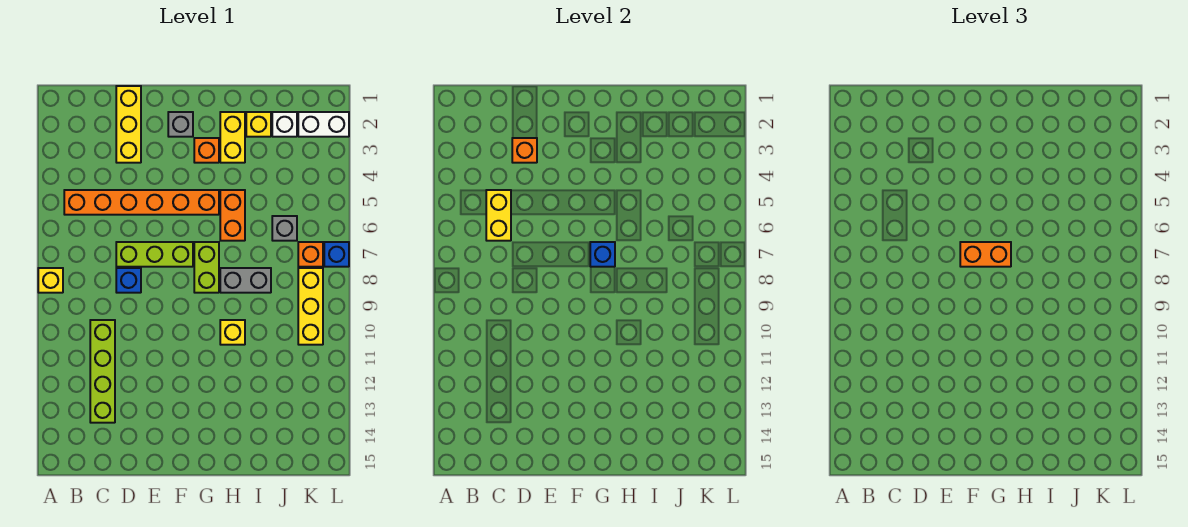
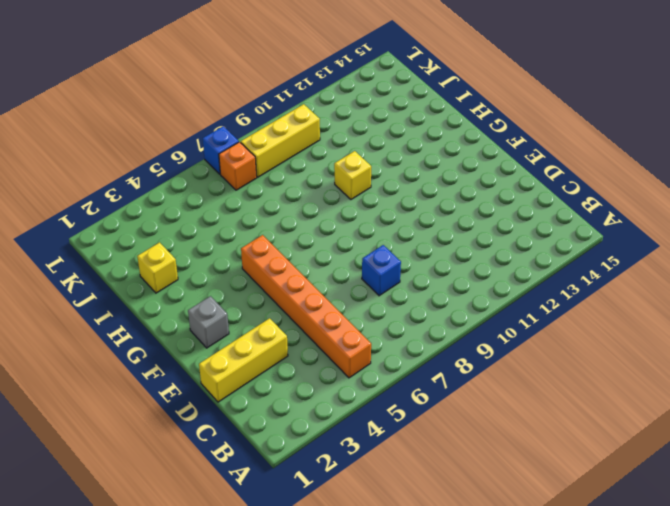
none -> yellow brick A8 level 1
none -> lime brick C10:C13 level 1
none -> lime brick D7:F7 level 1

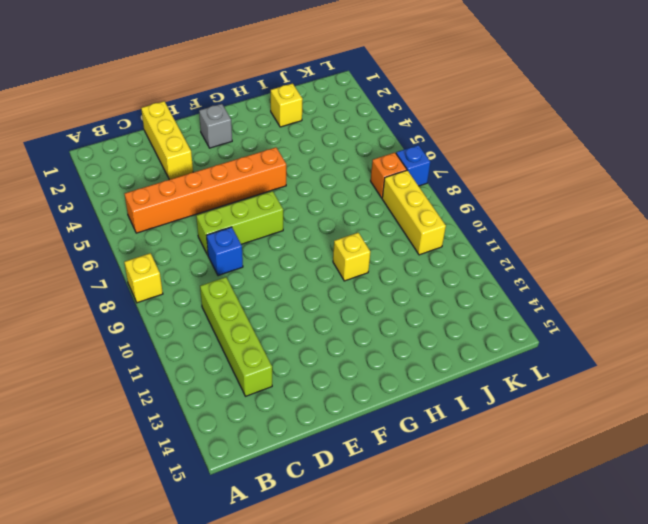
none -> orange brick G3 level 1
none -> lime brick G7:G8 level 1
none -> yellow brick H2:H3 level 1

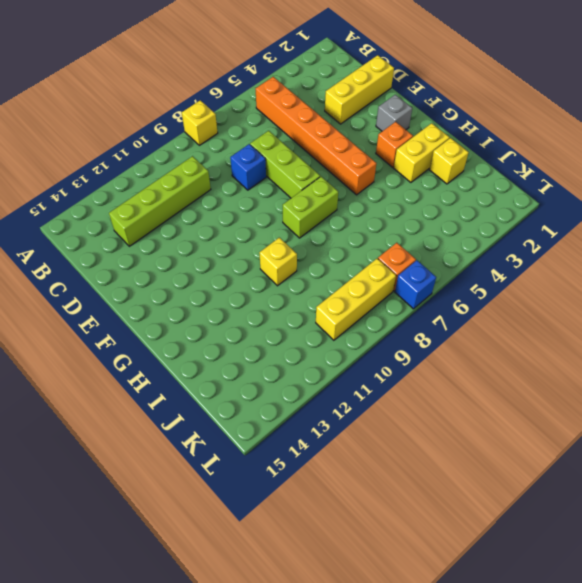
none -> orange brick H5:H6 level 1
none -> grey brick H8:I8 level 1
none -> white brick J2 level 1

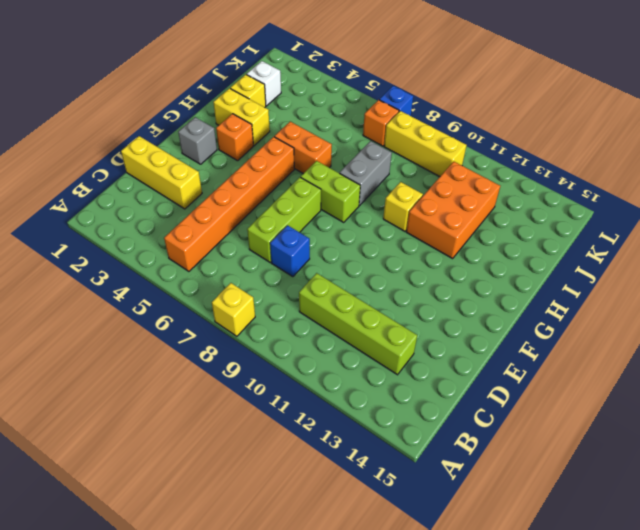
orange brick H11:J12 level 1 -> none
none -> grey brick J6 level 1
none -> white brick K2:L2 level 1
none -> yellow brick C5:C6 level 2

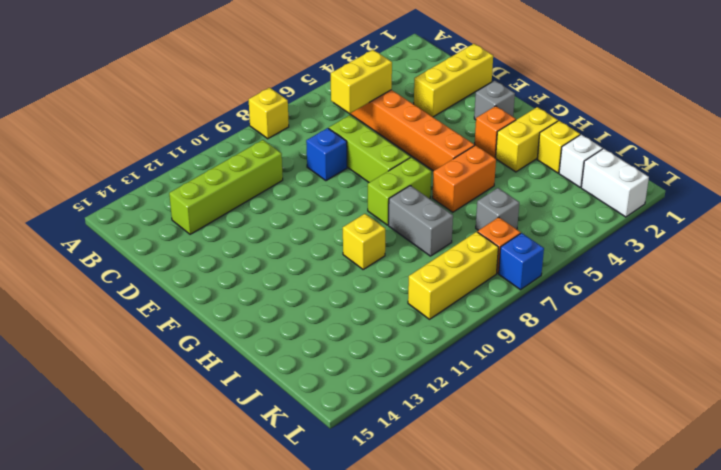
none -> orange brick D3 level 2
none -> blue brick G7 level 2
none -> orange brick F7:G7 level 3

